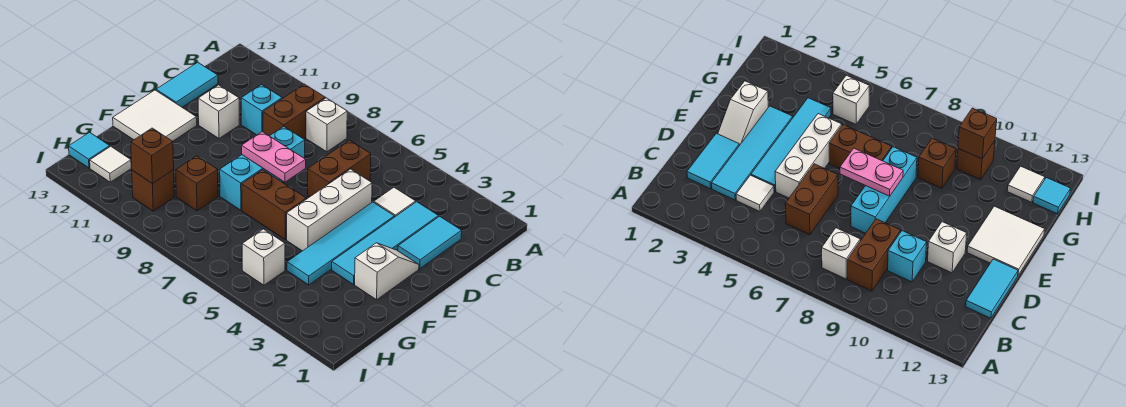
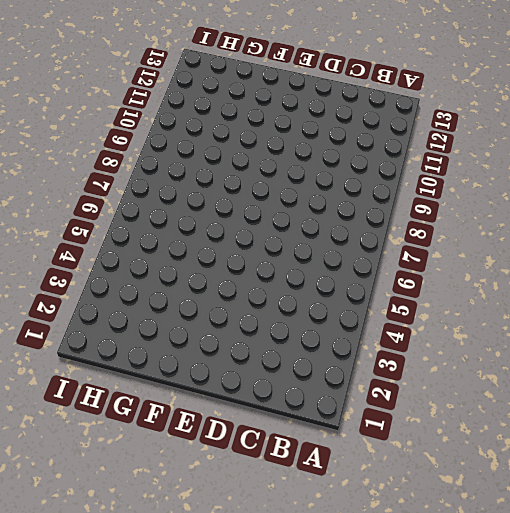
none -> white brick B8 level 1
none -> brown brick B9:C9 level 1
none -> cyan tile C2:D2 level 1

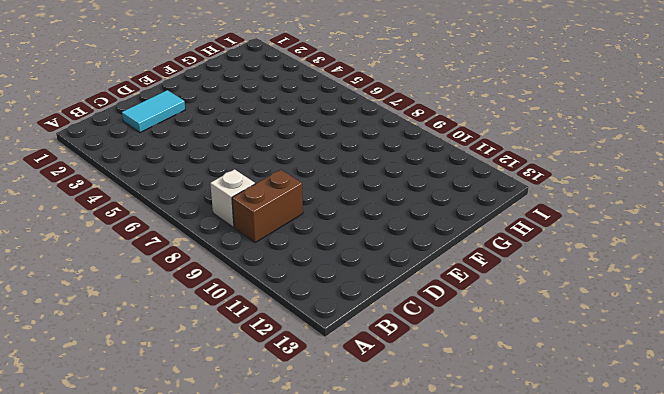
none -> cyan tile C3:F3 level 1
none -> white tile C4 level 1
none -> brown brick C6:D6 level 1

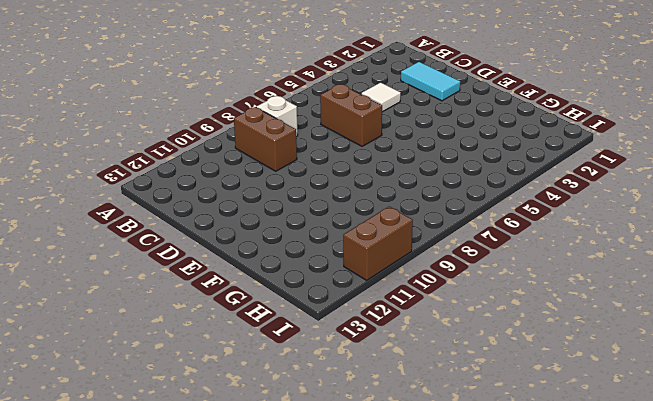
brown brick I10:I11 level 1 -> brown brick F6:F7 level 1
none -> cyan tile C3:F3 level 1
none -> cyan brick C10 level 1
none -> cyan tile C13:D13 level 1

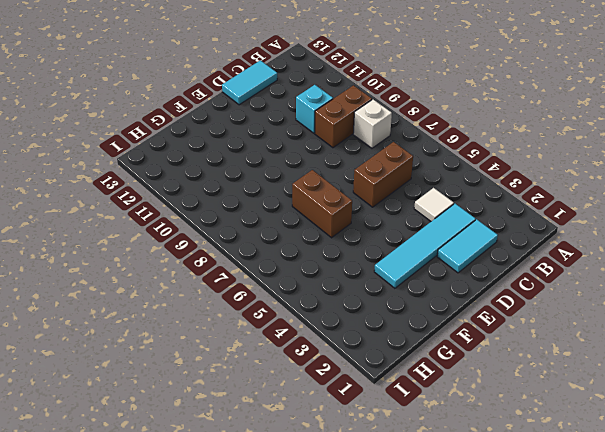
none -> cyan tile D4:G4 level 1
none -> white brick D5:F5 level 1
none -> cyan brick D8:F8 level 1

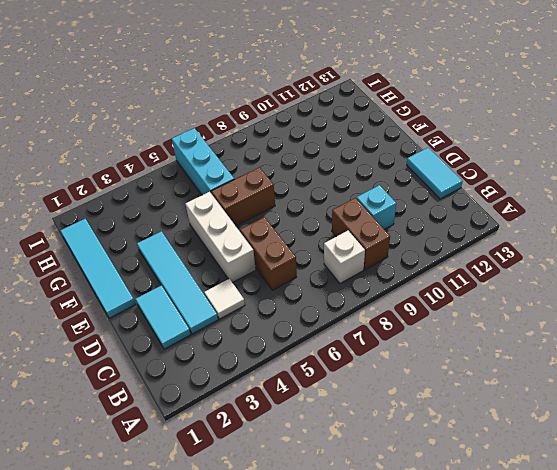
cyan tile E1:H1 level 1 -> cyan tile D4:G4 level 1
cyan brick G6:I6 level 1 -> cyan brick D8:F8 level 1
none -> white brick D11 level 1
none -> white slope E2:F2 level 1 top F
none -> white tile E12:F13 level 1

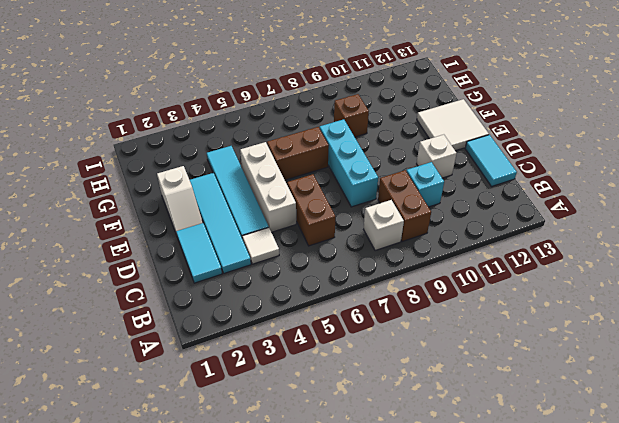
none -> white brick H5 level 1
none -> brown brick H10 level 1
none -> white tile H12 level 1

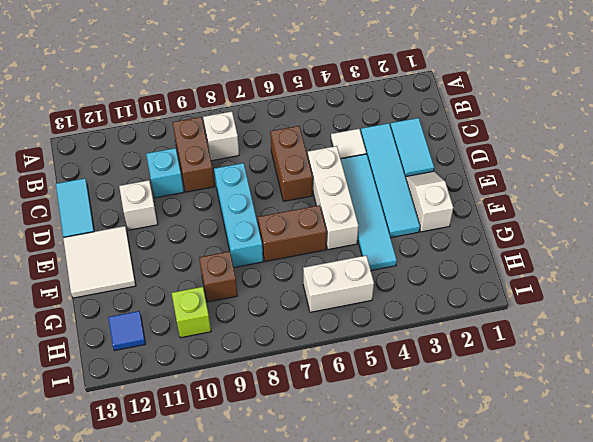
white brick H5:H6 level 1 -> white brick H5 level 1
lime brick H10 level 1 -> brown brick H10 level 1
blue tile H12 level 1 -> white tile H12 level 1
none -> cyan tile H13 level 1
none -> pink plate E7:E8 level 2
none -> brown brick H10 level 2

